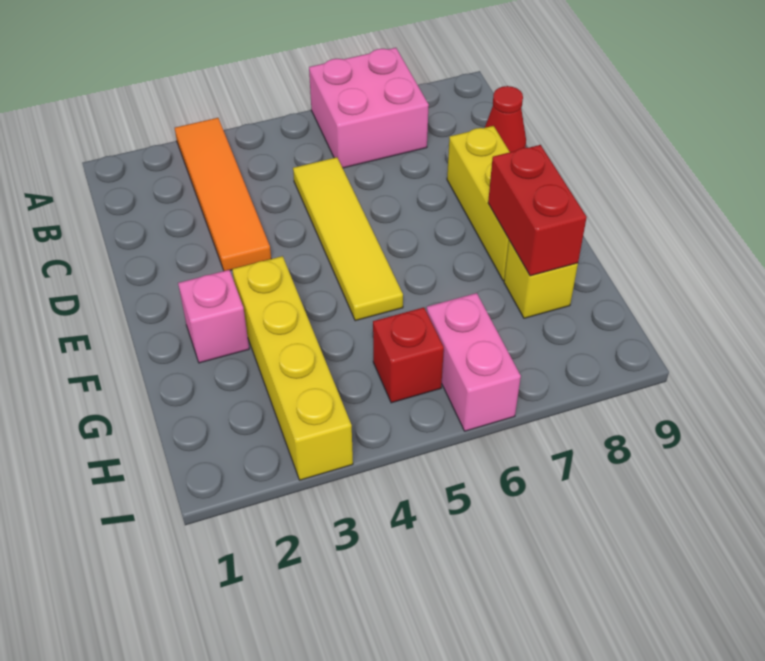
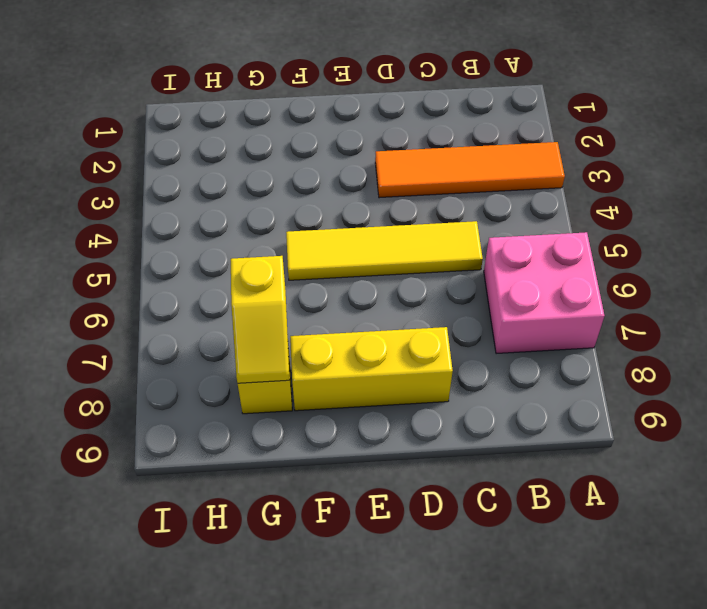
yellow slope G7:G8 level 2 top 7 -> red brick F8:G8 level 2
none -> red cone C9 level 1
none -> pink brick F2 level 1

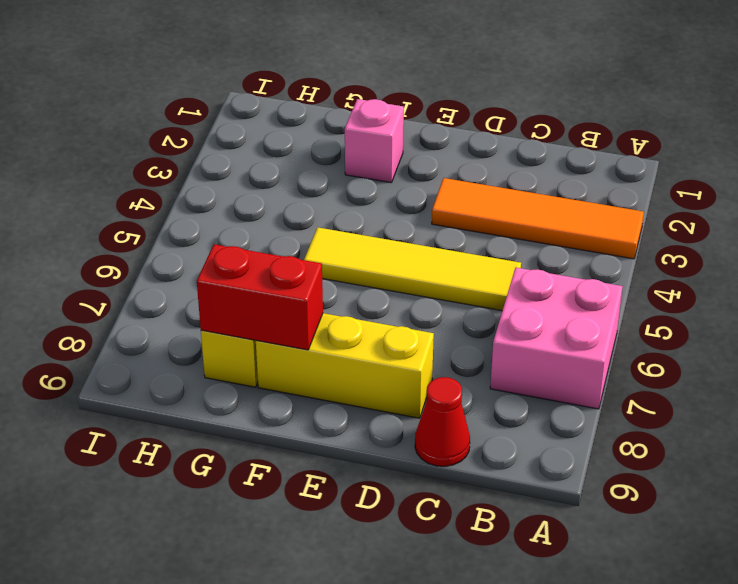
none -> yellow brick F3:I3 level 1
none -> red brick H5 level 1

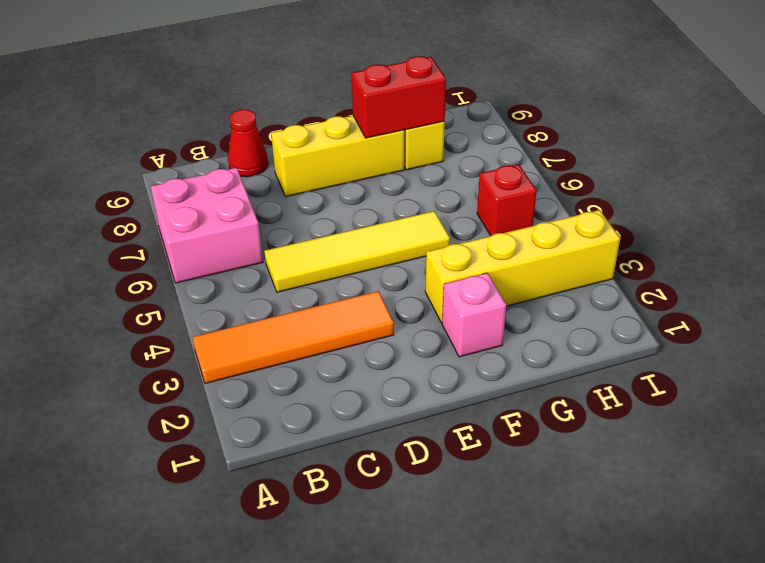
none -> pink brick H6:I6 level 1

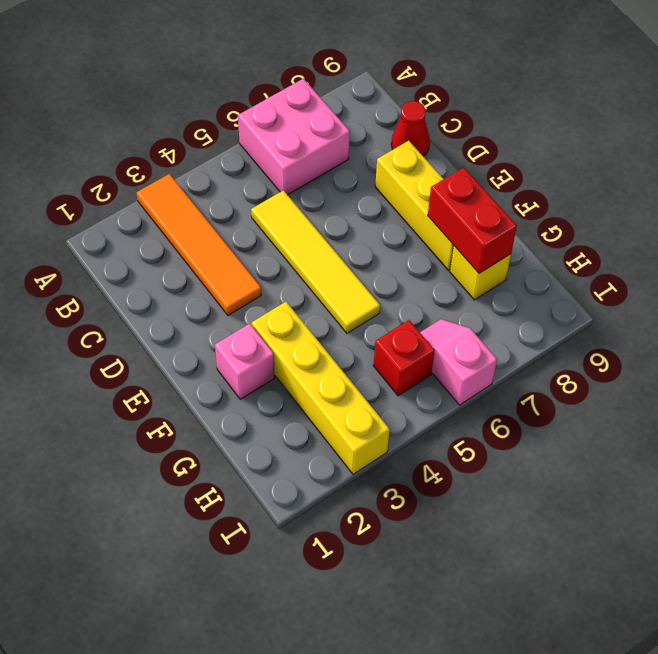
pink slope H6:I6 level 1 top I -> pink brick H6:I6 level 1

